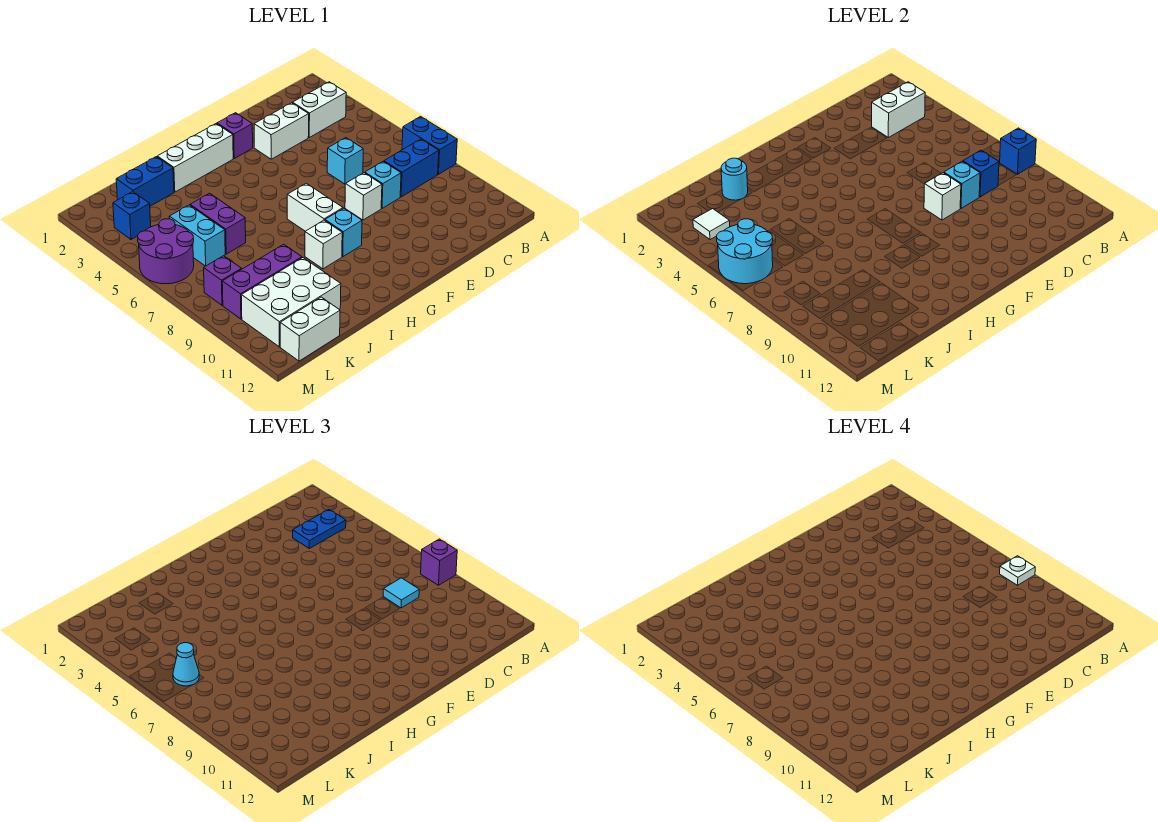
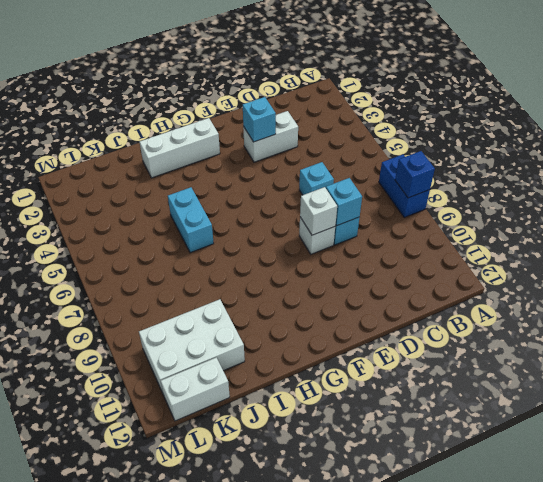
cyan brick E3 level 2 -> cyan brick G9 level 1
cyan brick I5:I6 level 1 -> cyan brick K5:K6 level 1
none -> white brick B3:C3 level 1
none -> blue brick B8:C8 level 1
none -> purple brick F2 level 1
none -> white brick G7:G8 level 1

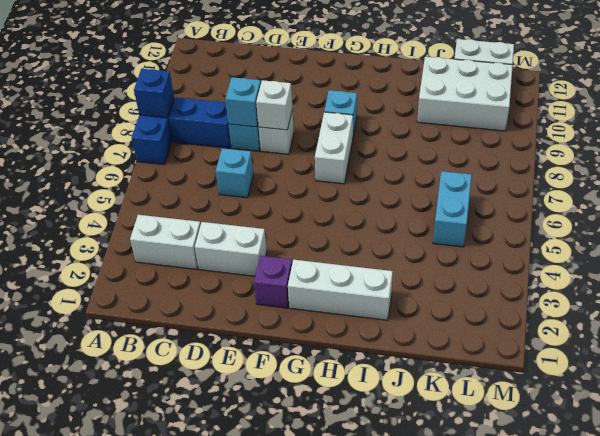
none -> white brick H9 level 1
none -> blue brick J2:K2 level 1
none -> purple brick J5:J6 level 1
none -> purple brick J9:L9 level 1

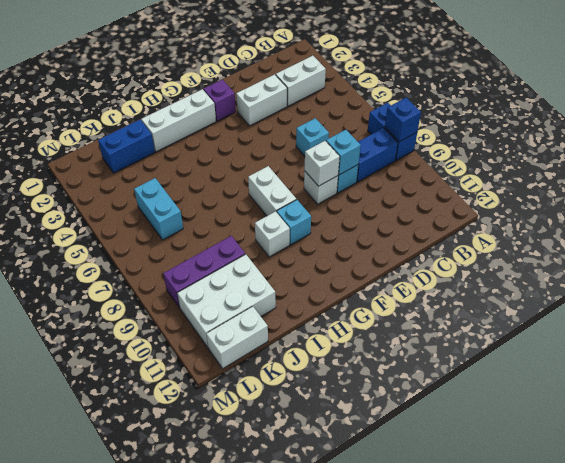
none -> purple brick J5:J6 level 1
none -> blue brick L3 level 1
none -> purple round brick L5:M6 level 1
none -> purple brick L8 level 1

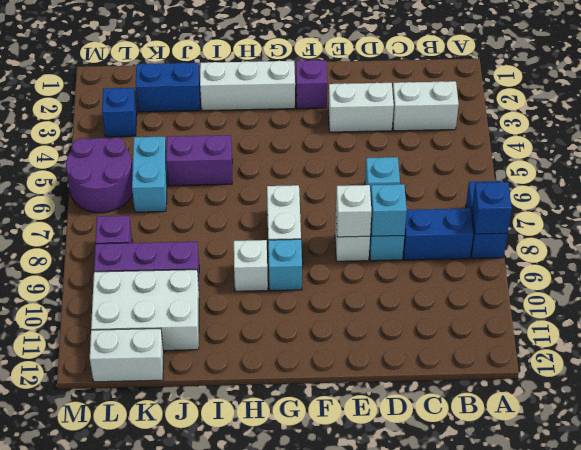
purple brick I5:J5 level 1 -> purple brick J5:J6 level 1
none -> white brick B3:C3 level 2
none -> blue brick C8 level 2
none -> cyan round brick J2 level 2
none -> white tile L3 level 2

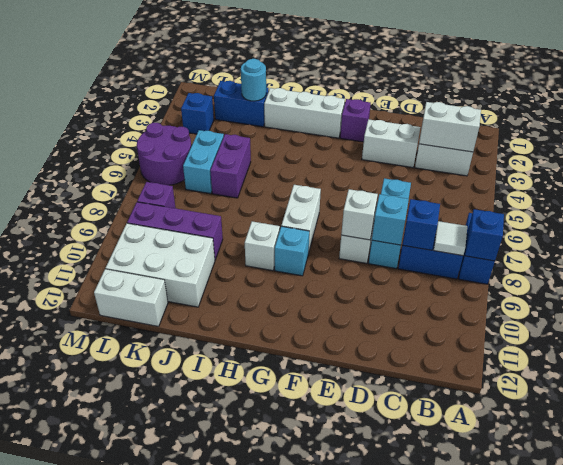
white tile B8 level 2 -> white tile L3 level 2
none -> cyan round brick L5:M6 level 2
none -> purple brick A8 level 3
none -> blue plate B3:C3 level 3
none -> cyan tile C8 level 3

